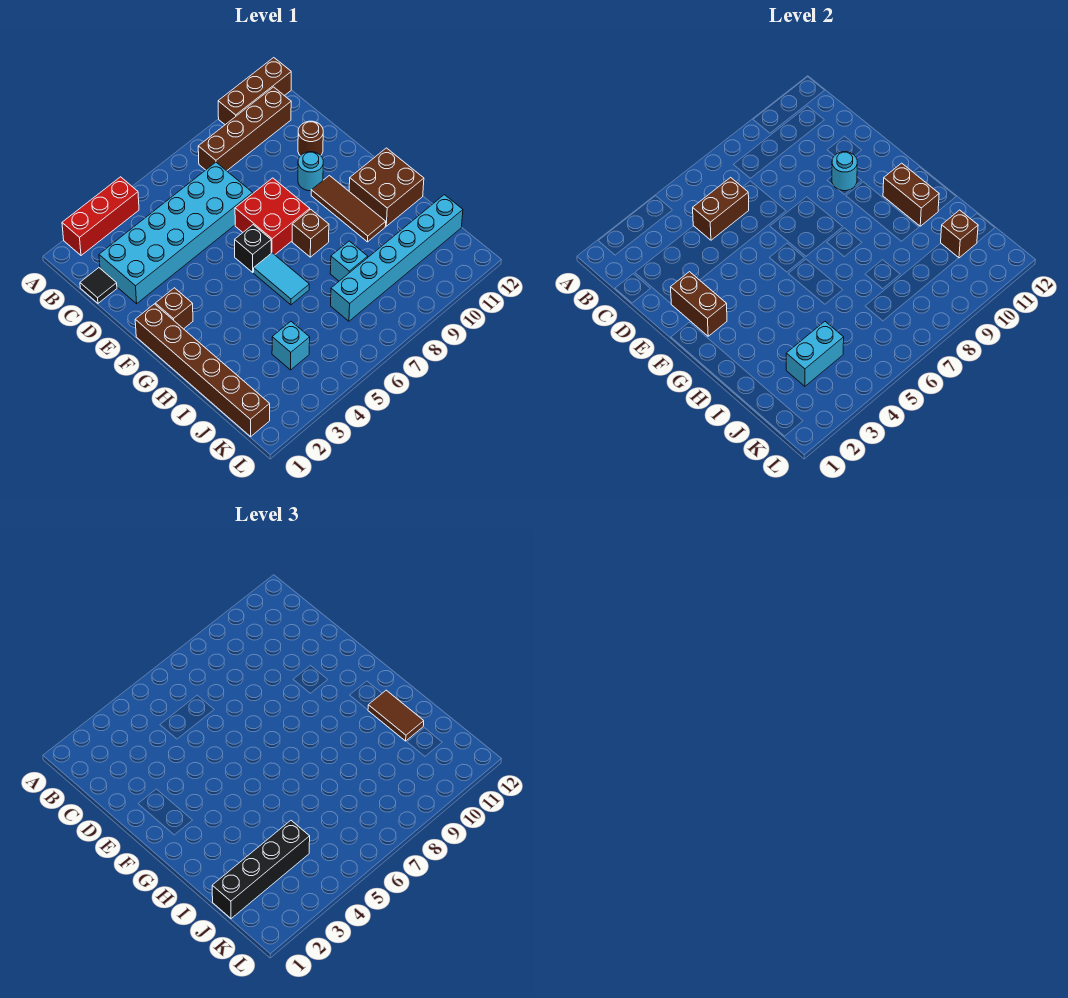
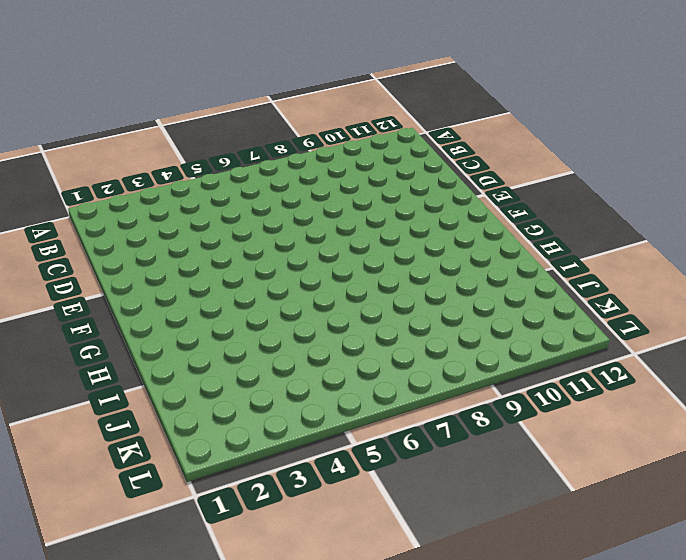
none -> red brick A2:A4 level 1
none -> brown brick A10:A12 level 1
none -> brown brick B8:B11 level 1

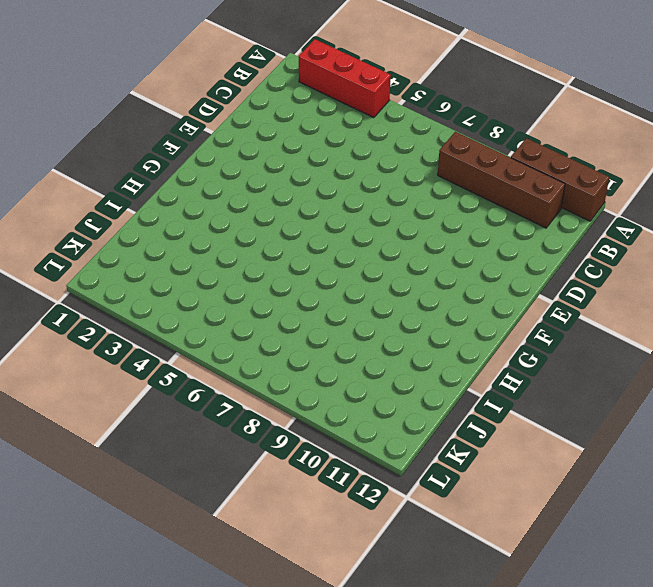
none -> black tile C1 level 1
none -> cyan brick C2:D7 level 1
none -> brown round brick D11 level 1

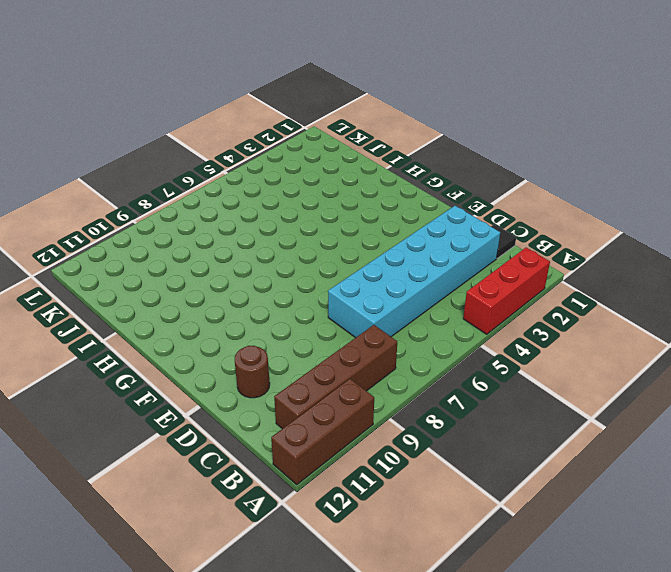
none -> red brick E7:F8 level 1
none -> cyan round brick E10 level 1
none -> brown brick F1:K1 level 1

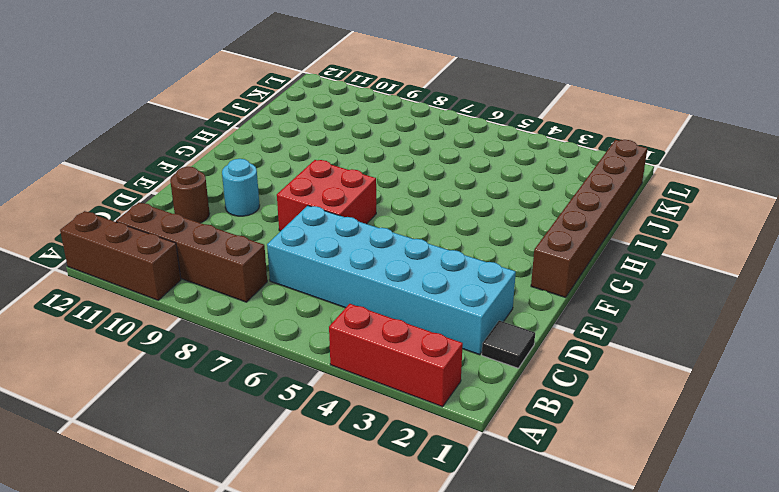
none -> brown brick F2 level 1
none -> black brick F6 level 1
none -> brown tile F10:H10 level 1

